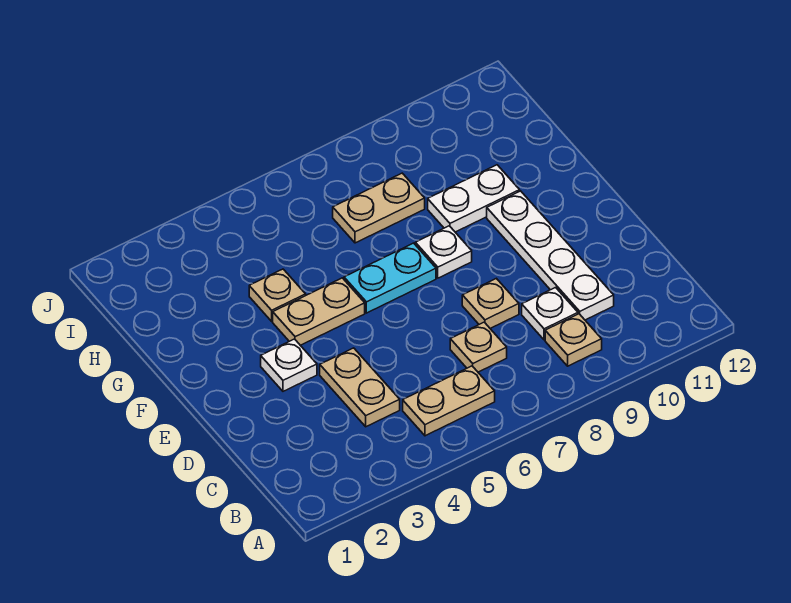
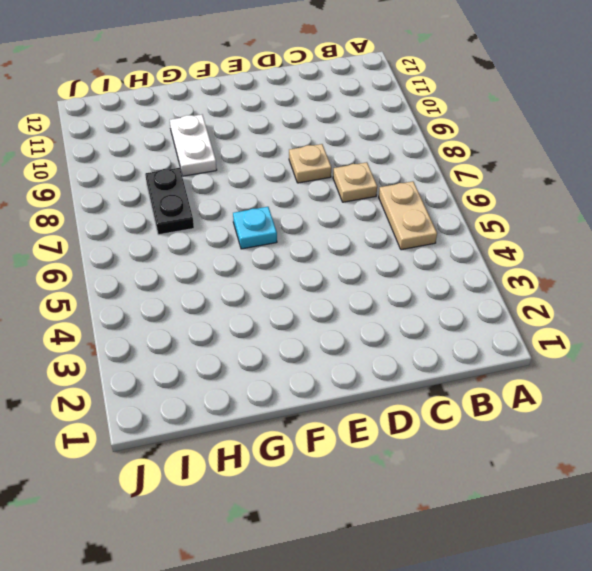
cyan plate F6 level 1 -> cyan plate F6:F7 level 1
black plate H7:H8 level 1 -> tan plate H7:H8 level 1
none -> tan plate B9 level 1
none -> tan plate C4:D4 level 1
none -> white plate C9 level 1

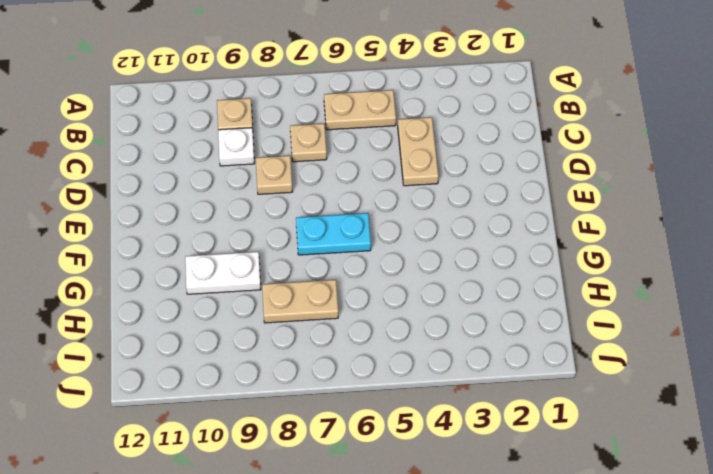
none -> white plate C10:F10 level 1
none -> white plate E3 level 1
none -> tan plate F4:F5 level 1

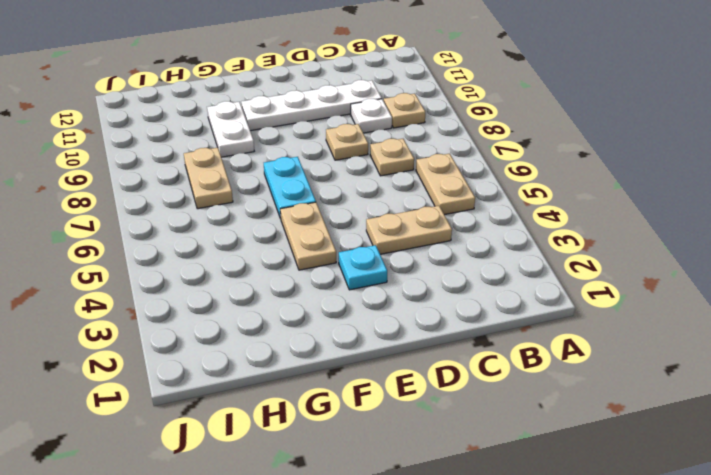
cyan plate E3 level 1 -> white plate E3 level 1
none -> white plate F8 level 1
none -> tan plate G4 level 1

